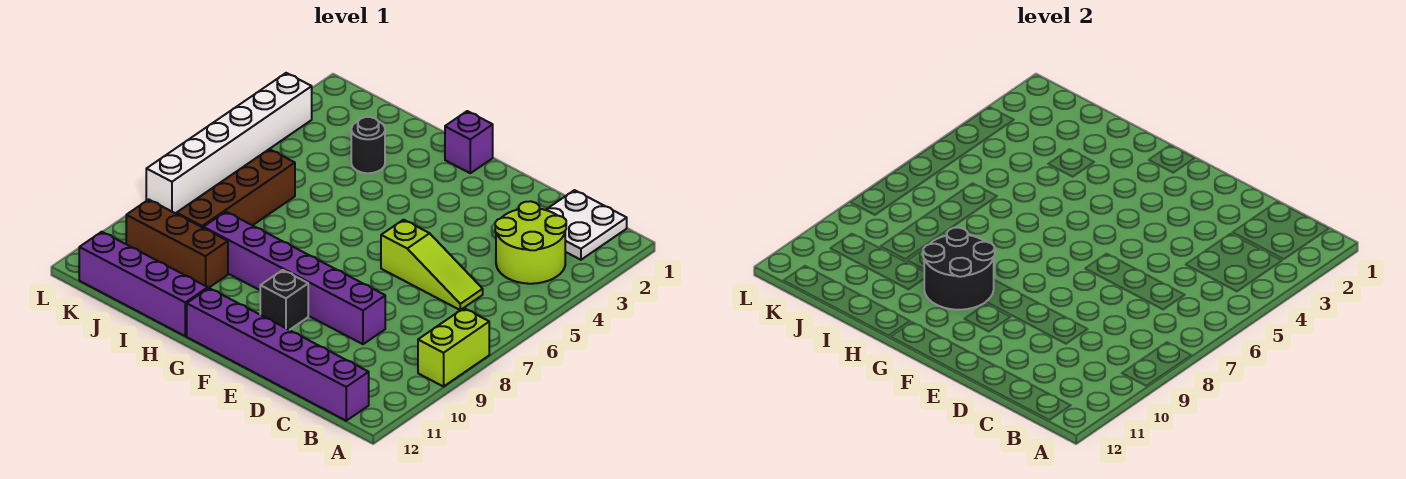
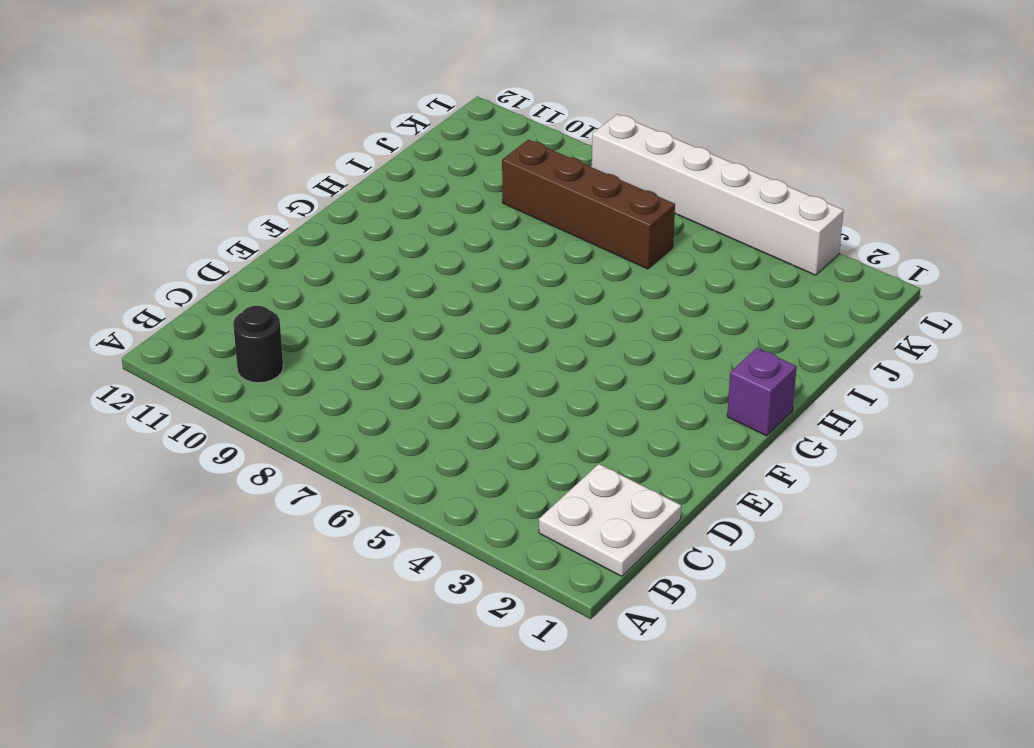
black round brick B10 level 1 -> black round brick I3 level 1
none -> lime brick A8:A9 level 1
none -> lime round brick B3:C4 level 1
none -> purple brick B12:G12 level 1

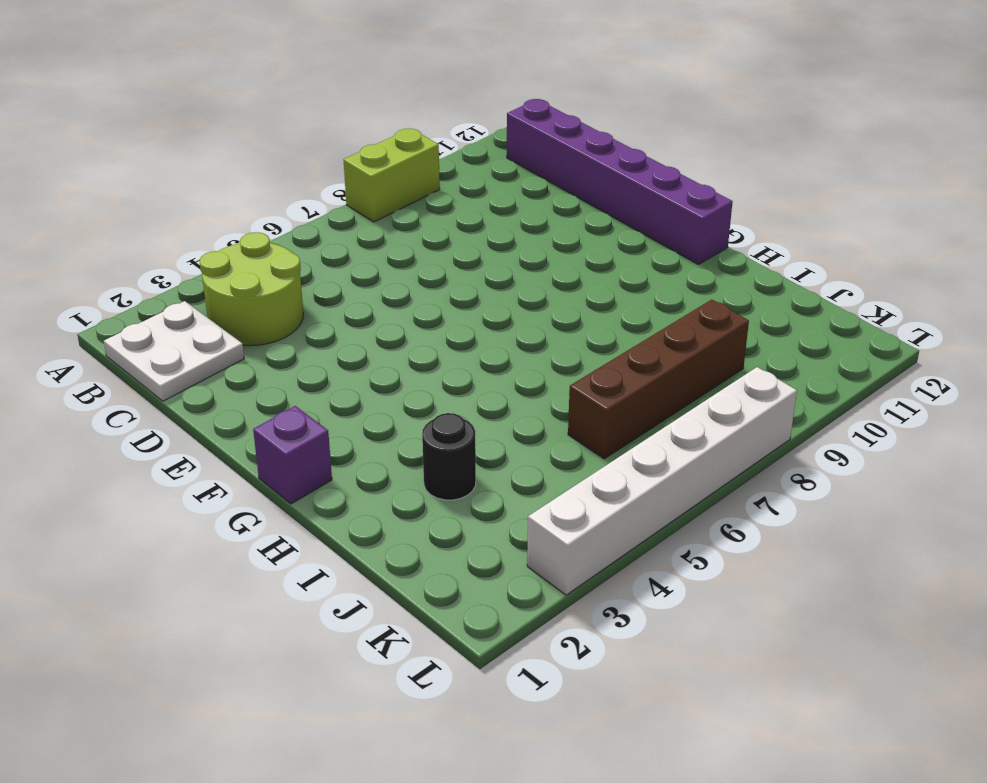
none -> lime slope C6:E6 level 1 top E
none -> purple brick D9:I9 level 1
none -> black brick F10 level 1

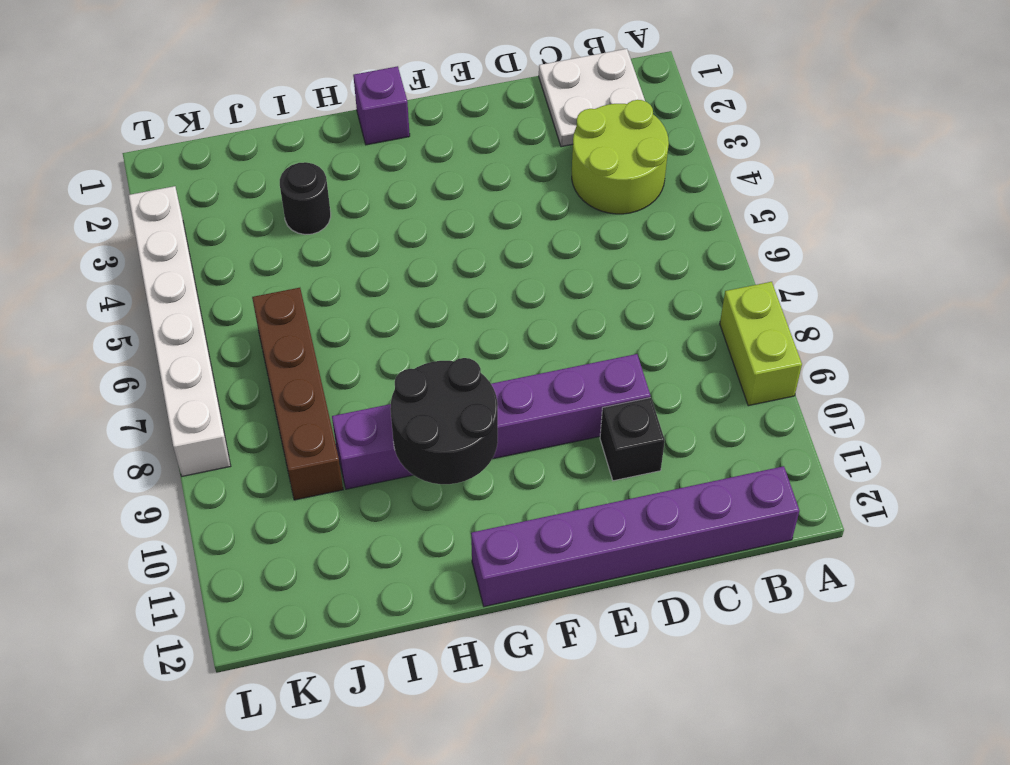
black brick D10 level 1 -> black brick F10 level 1
none -> lime slope C6:E6 level 1 top E
none -> purple brick H12:K12 level 1
none -> brown brick I10:K10 level 1

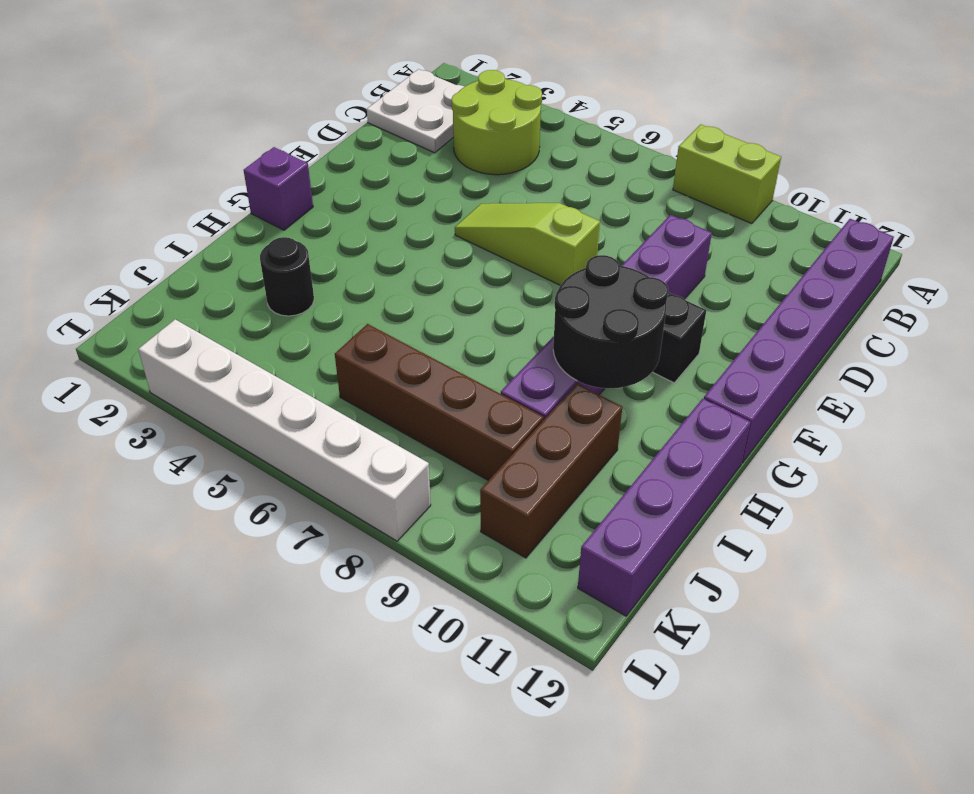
lime slope E5:E7 level 1 top 7 -> lime slope C6:E6 level 1 top E

